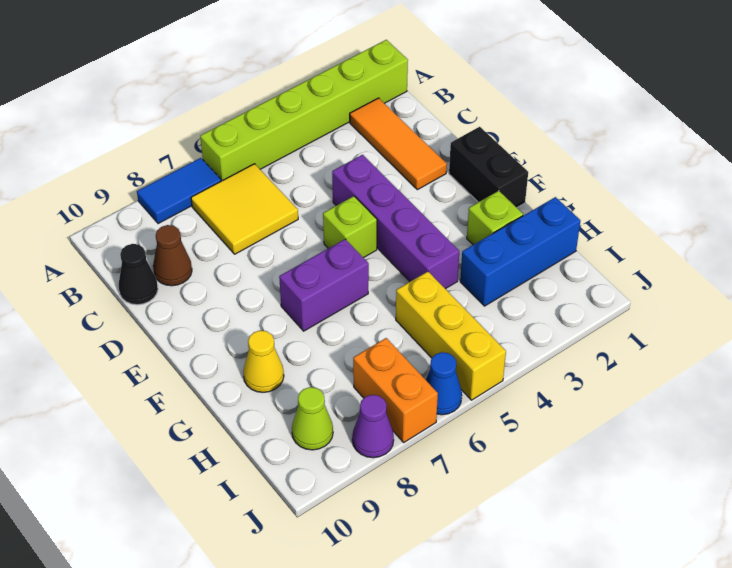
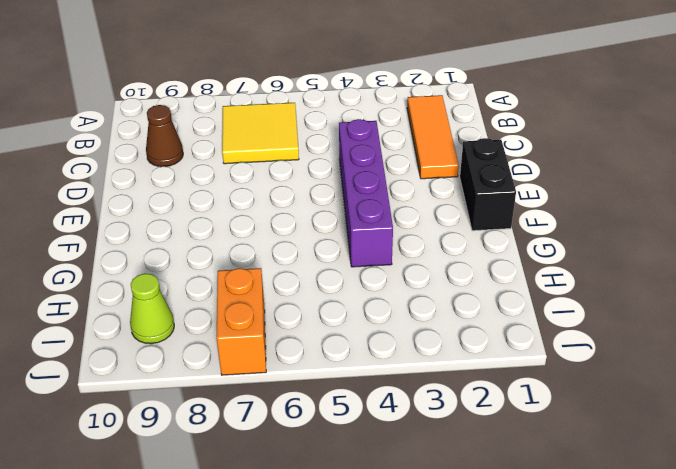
none -> lime brick A1:A6 level 1
none -> blue tile A7:A8 level 1
none -> black cone C10 level 1

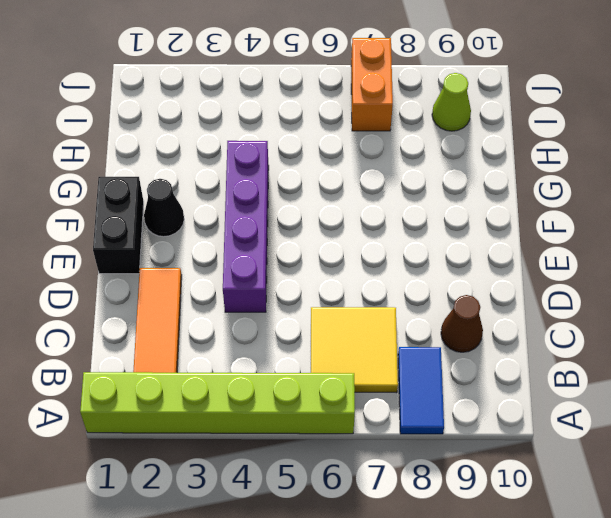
blue tile A8:B8 level 1 -> blue tile A7:A8 level 1
black cone F2 level 1 -> black cone C10 level 1
none -> lime brick E5 level 1
none -> purple brick F6:F7 level 1
none -> lime brick G2 level 1

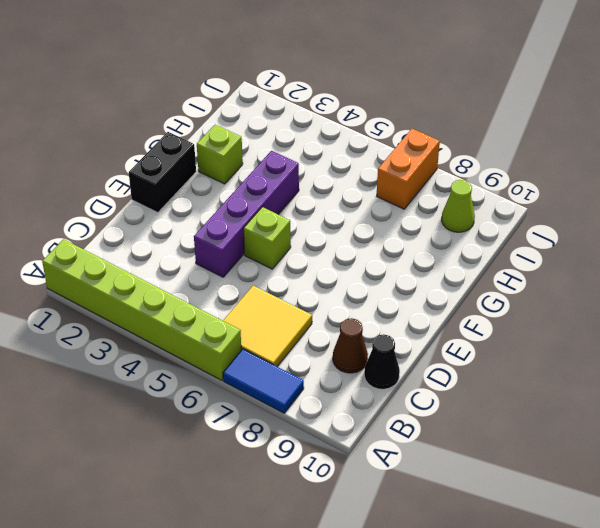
none -> orange tile B2:D2 level 1
none -> purple brick F6:F7 level 1
none -> yellow cone G9 level 1

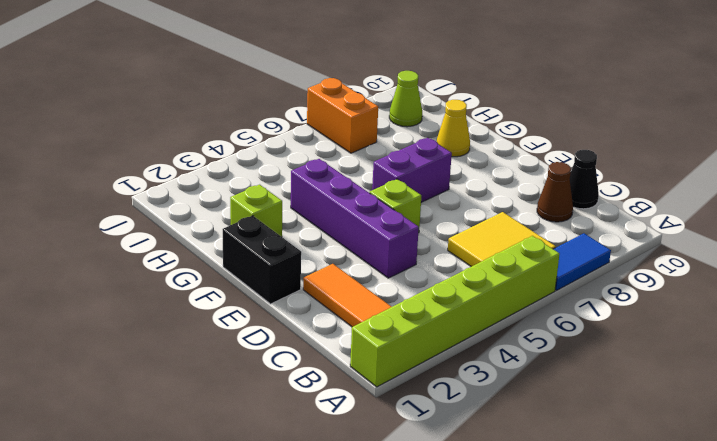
none -> blue brick H1:H3 level 1
none -> yellow brick H5:J5 level 1
none -> blue cone J6 level 1

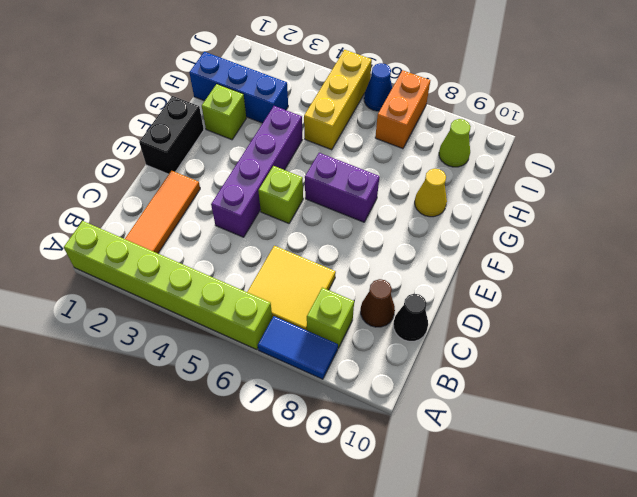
lime brick B8 level 1 -> none
none -> purple cone J8 level 1

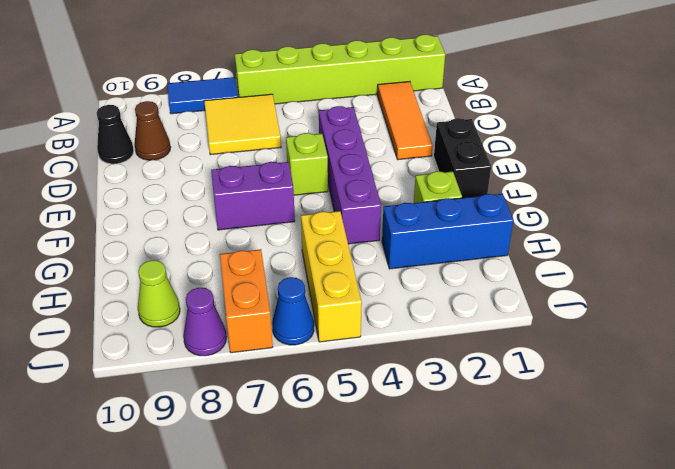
none -> yellow cone G9 level 1

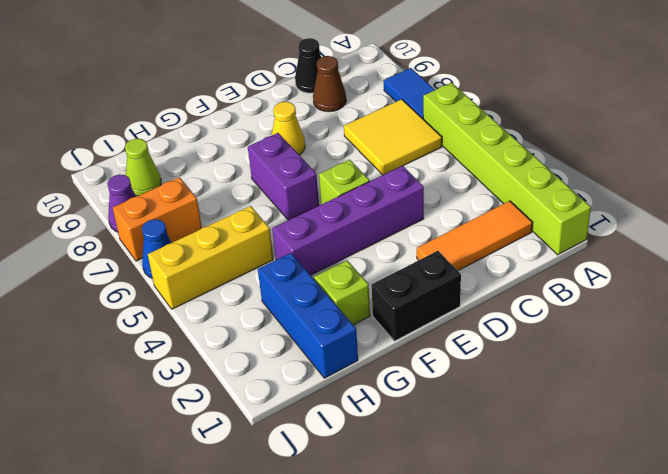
yellow cone E8 level 1 -> yellow cone G9 level 1

